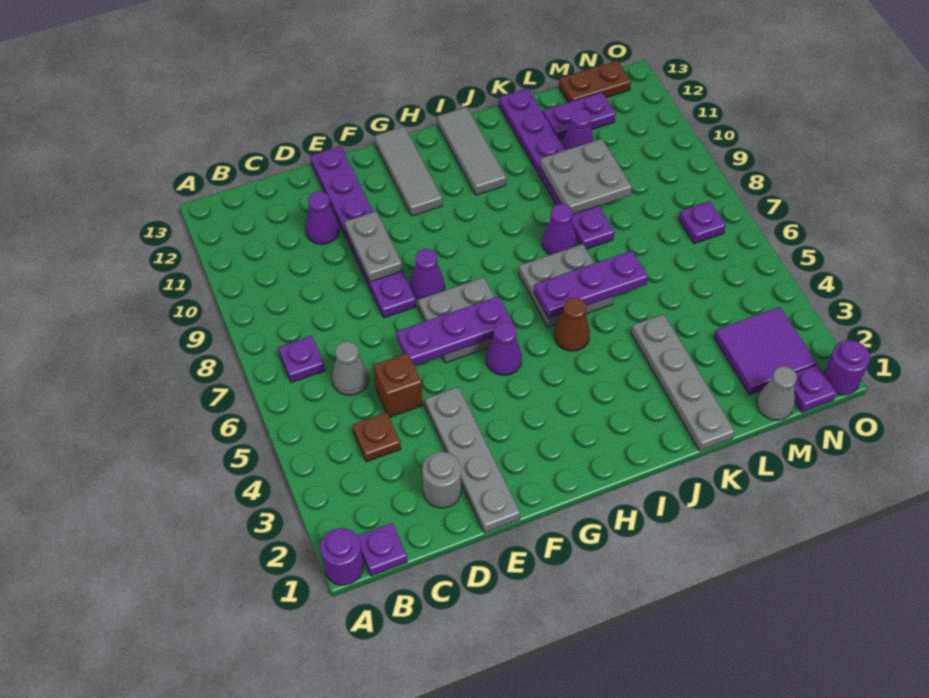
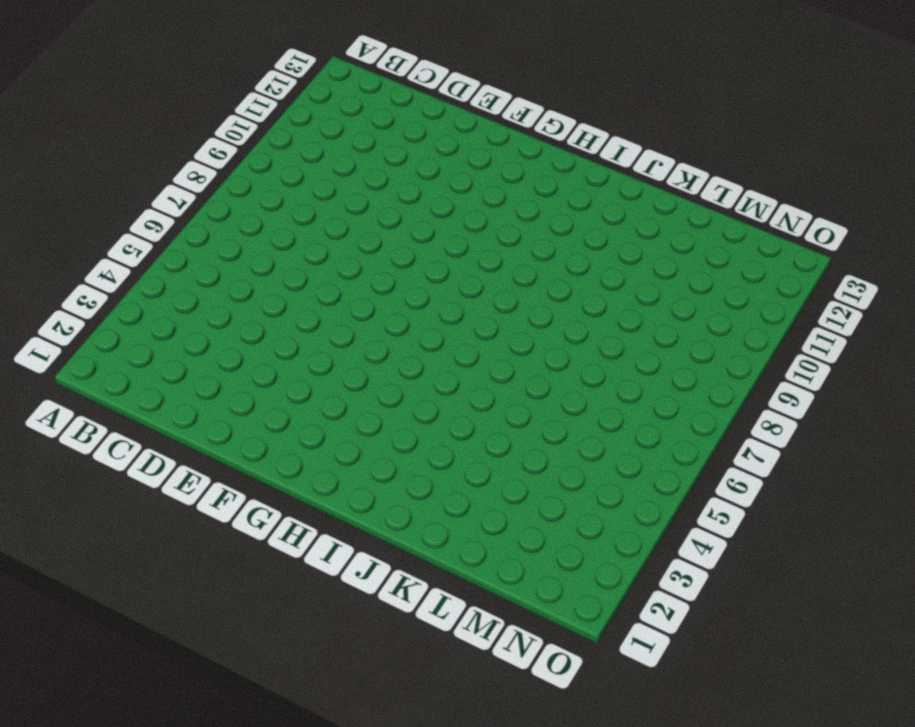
none -> purple round brick A1 level 1
none -> purple plate B1 level 1
none -> purple plate B7 level 1
none -> brown plate C4 level 1

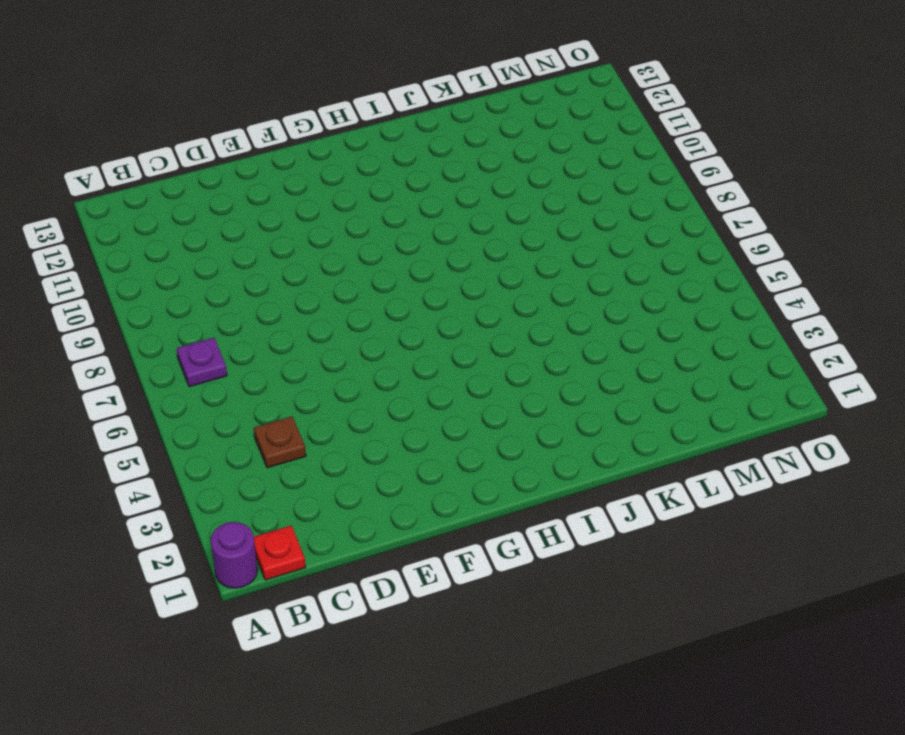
red plate B1 level 1 -> purple plate B1 level 1
none -> grey cone C6 level 1
none -> grey round brick D2 level 1
none -> brown brick D5 level 1
none -> purple cone D11 level 1

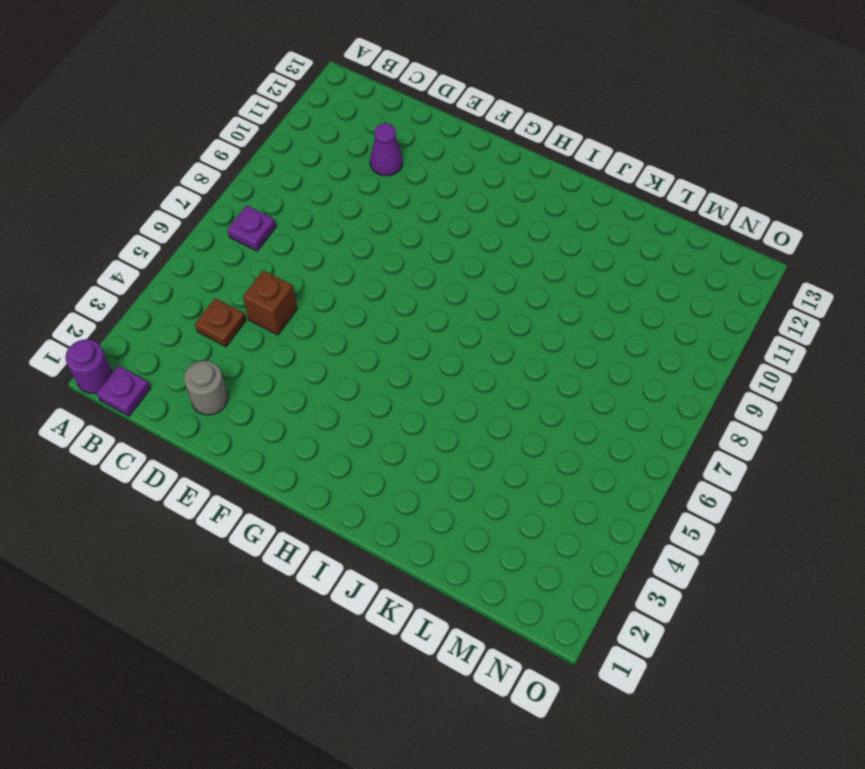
none -> grey cone C6 level 1
none -> grey plate E1:E4 level 1
none -> purple plate E8:E13 level 1
none -> grey plate F6:G7 level 1

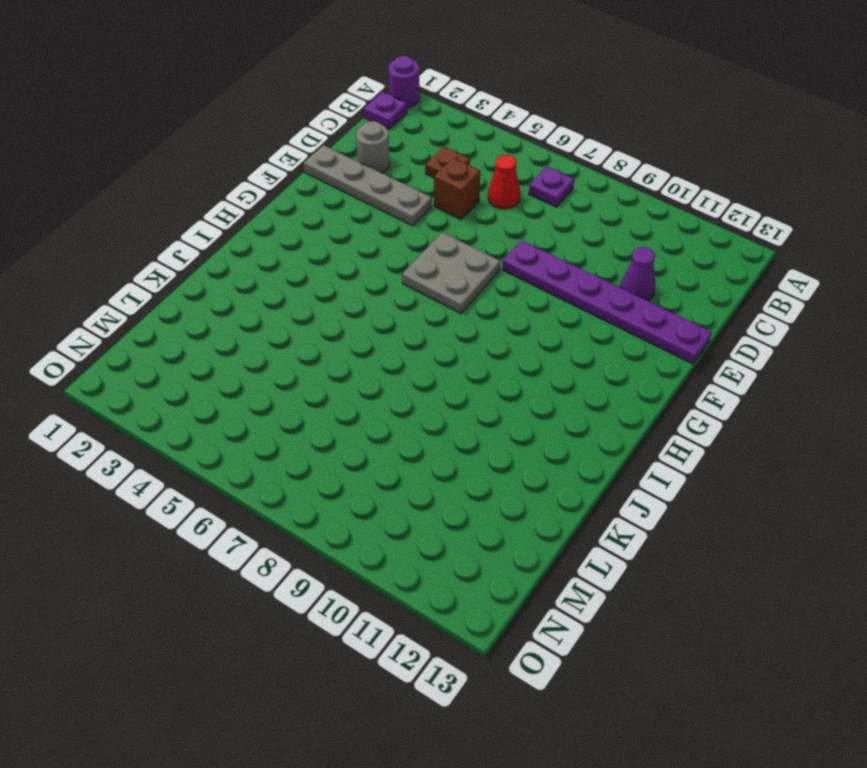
red cone C6 level 1 -> grey cone C6 level 1
none -> purple cone F8 level 1
none -> purple cone G5 level 1
none -> grey tile G11:G13 level 1
none -> brown cone I5 level 1

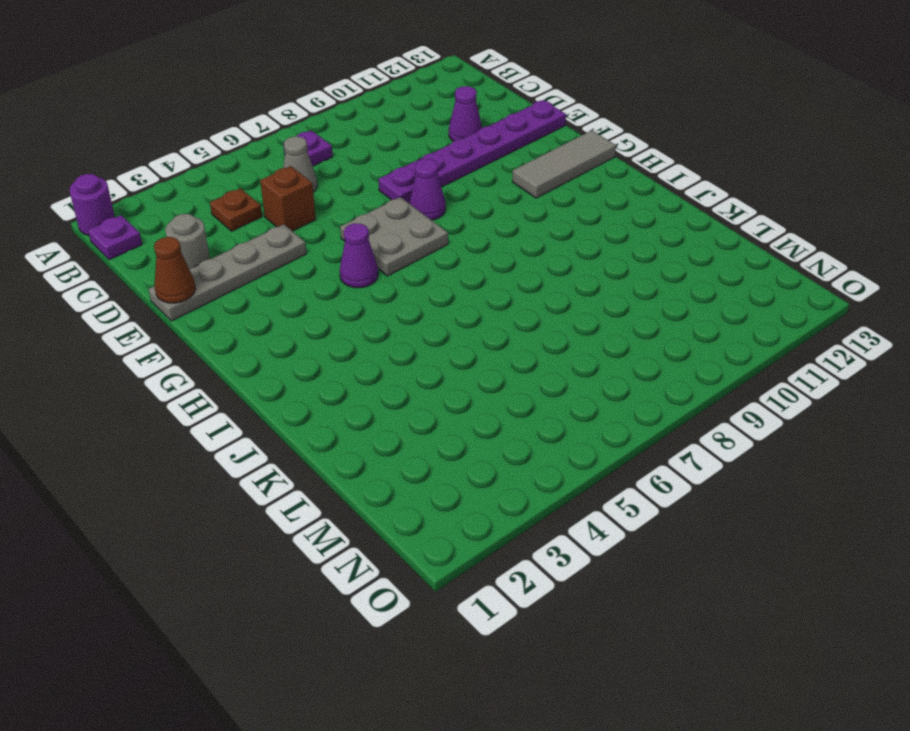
brown cone E1 level 2 -> brown cone I5 level 1
none -> grey plate I6:J7 level 1
none -> grey tile I11:I13 level 1
none -> purple cone J8 level 1
none -> grey plate K1:K4 level 1

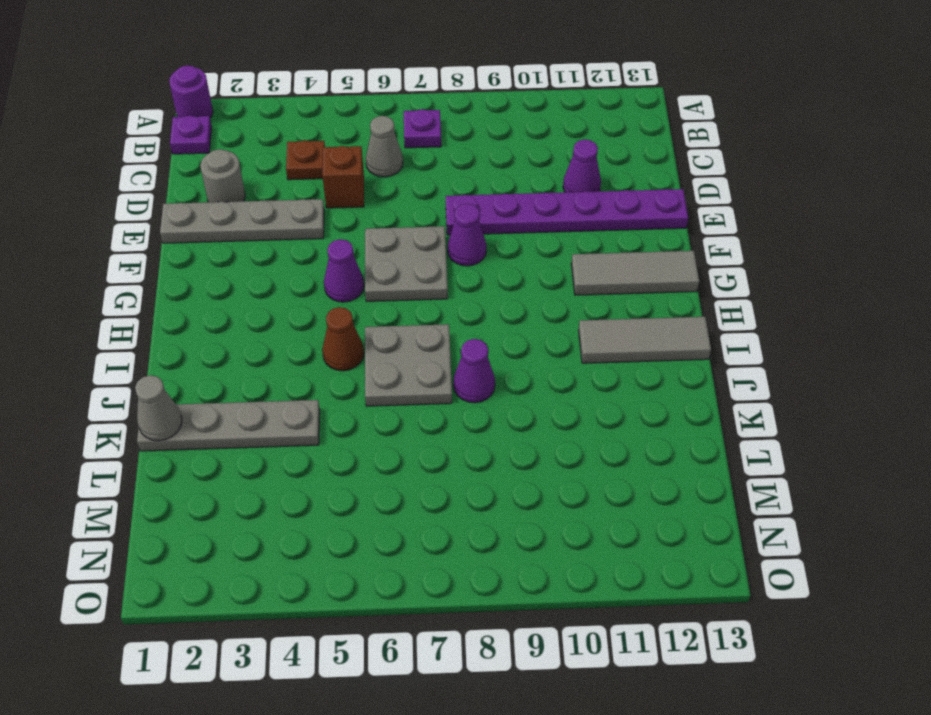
grey cone K1 level 2 -> grey cone M1 level 1
none -> purple plate K8:K13 level 1
none -> purple cone L11 level 1
none -> purple plate L12:M12 level 1
none -> purple tile M2:N3 level 1

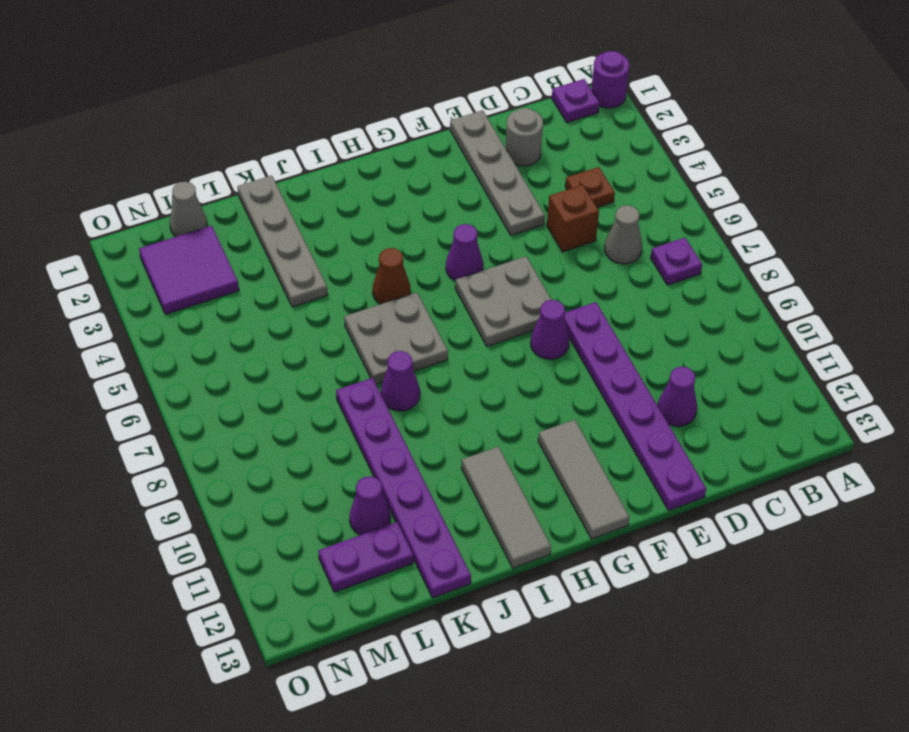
none -> brown plate M13:N13 level 1
none -> purple plate N1 level 1
none -> purple plate N7 level 1
none -> purple round brick O1 level 1

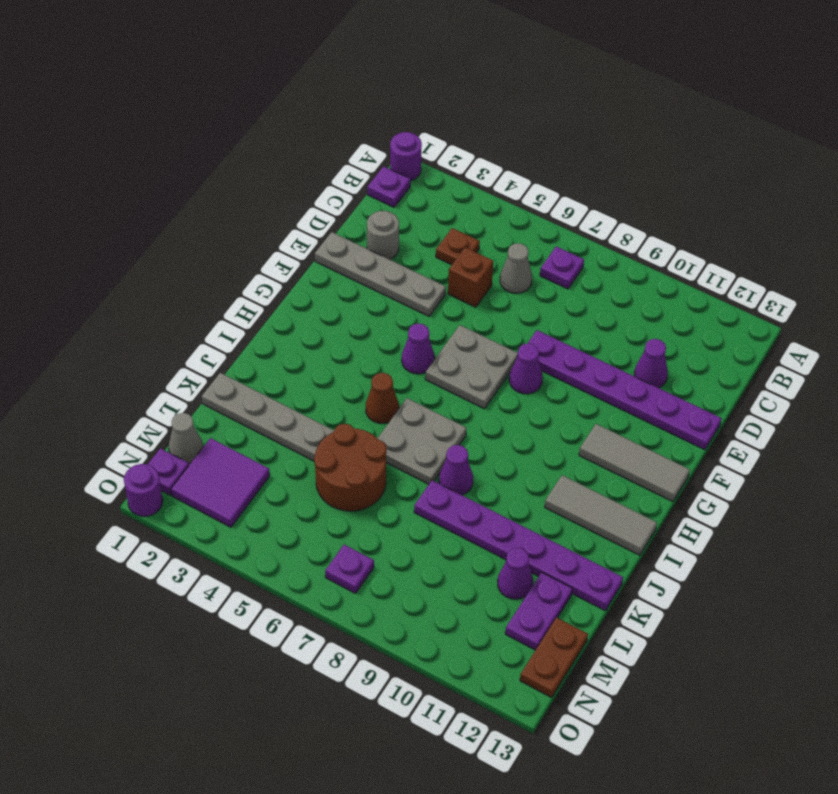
brown round brick K5:L6 level 1 -> none
none -> purple plate E6:G6 level 2
none -> grey plate E9:E10 level 2
none -> purple plate I6:K6 level 2
none -> grey plate K9:L10 level 2

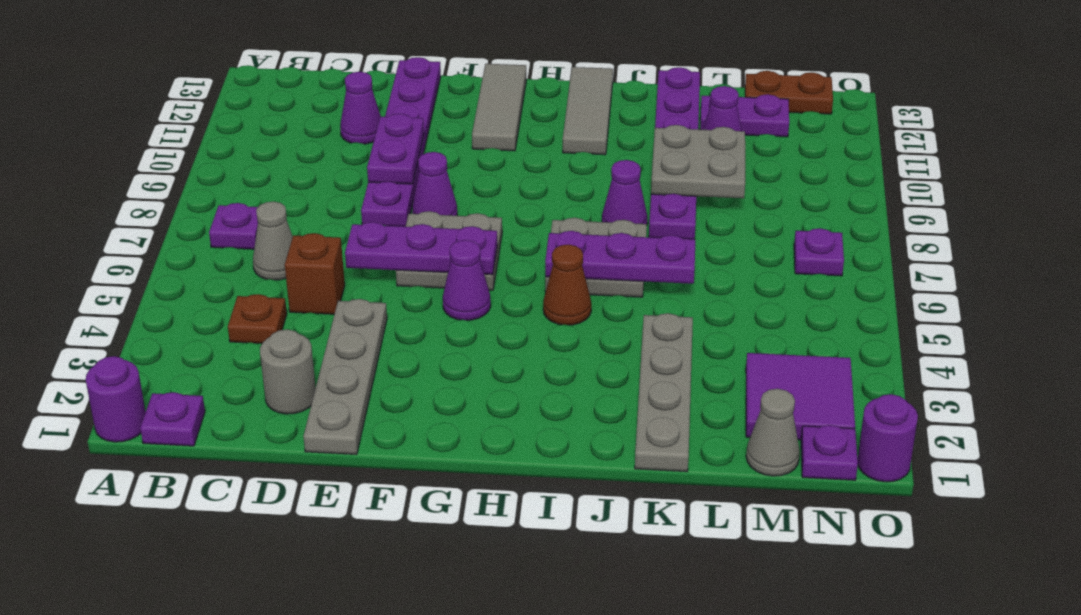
purple plate E9:E10 level 2 -> grey plate E9:E10 level 2

